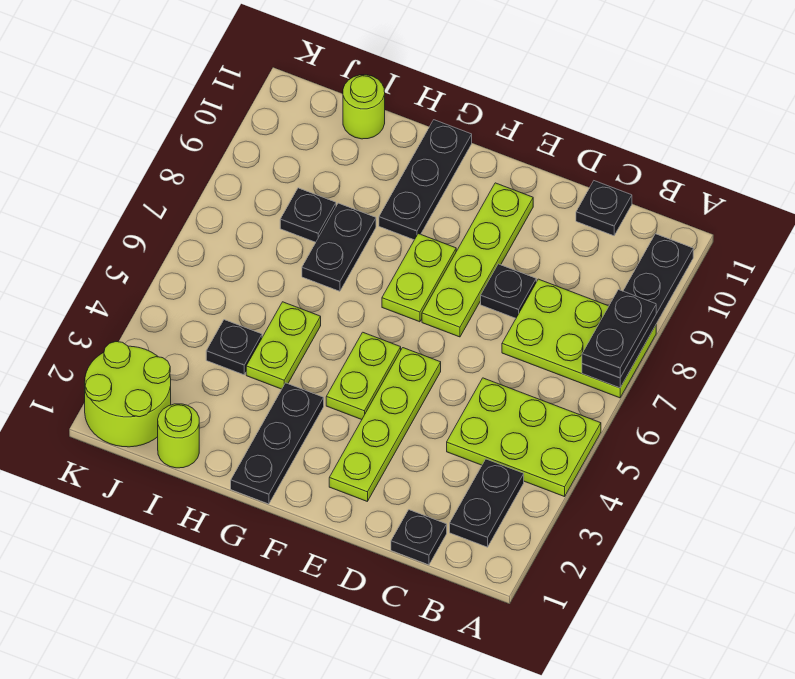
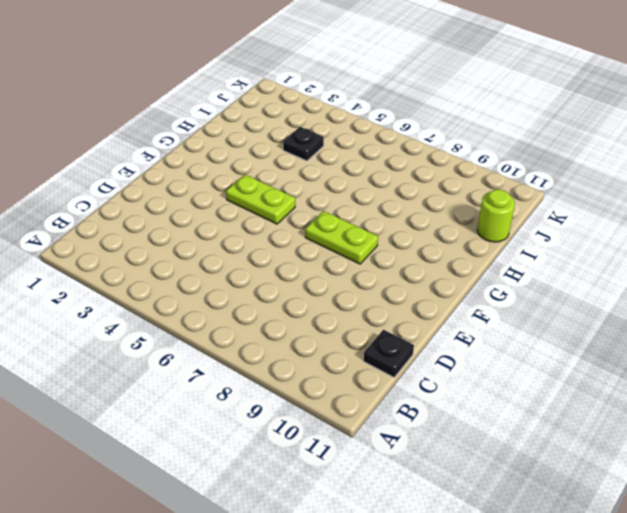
none -> lime plate A4:C5 level 1
none -> lime plate A7:C8 level 1
none -> black plate B2:B3 level 1

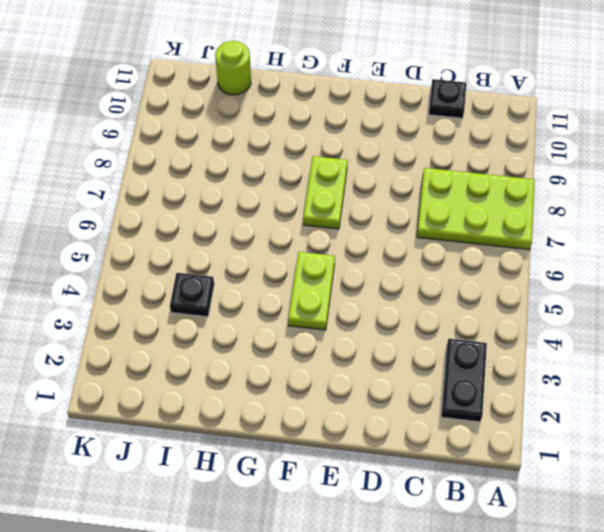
none -> lime plate A4:C5 level 1
none -> black plate C1 level 1
none -> black plate D8 level 1

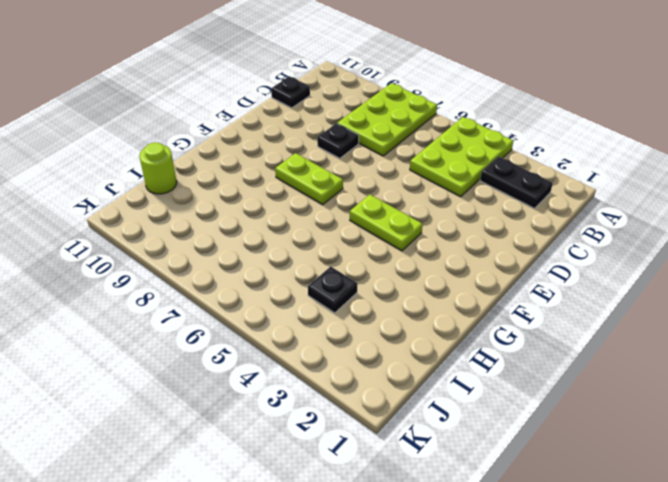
none -> black plate C1 level 1
none -> lime plate E2:E5 level 1
none -> lime plate E7:E10 level 1

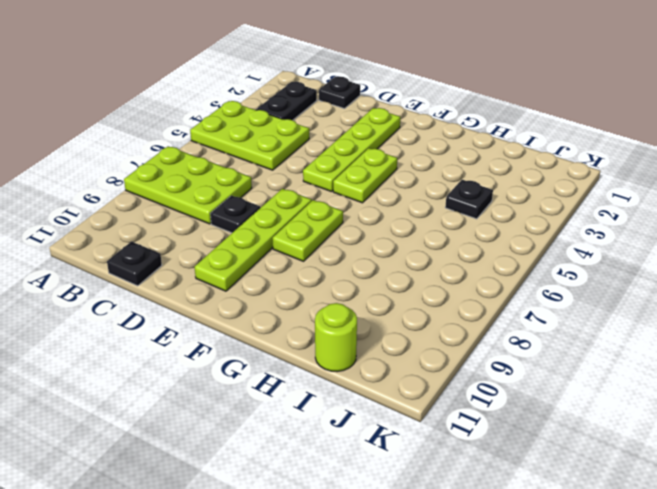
none -> black plate G1:G3 level 1
none -> black plate G9:G11 level 1
none -> lime plate H4:H5 level 1

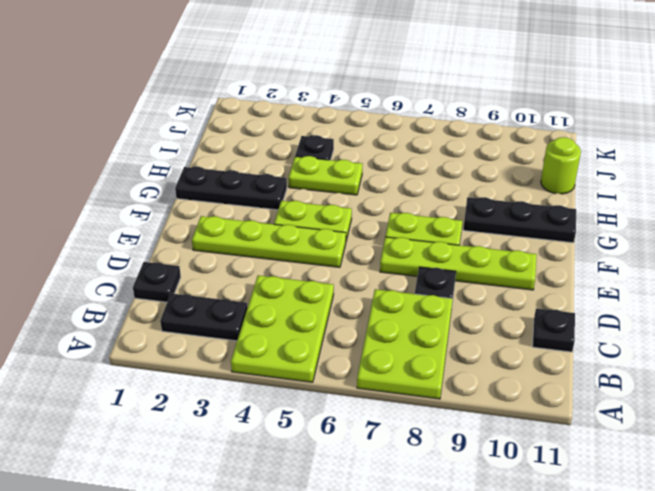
none -> black plate H7:H8 level 1
none -> lime round brick I1 level 1
none -> black plate I8 level 1

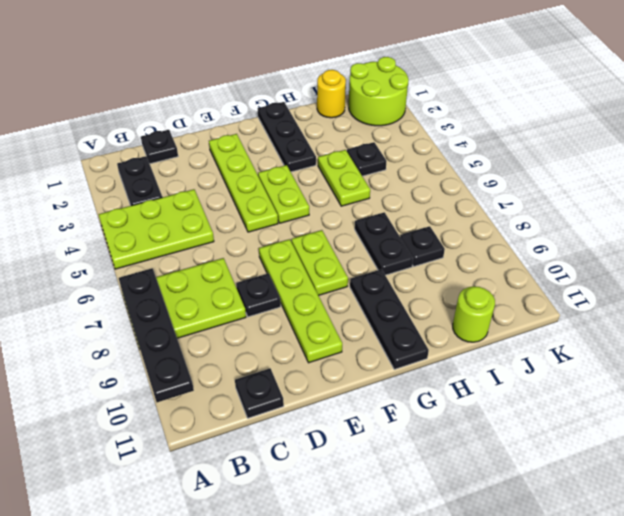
yellow round brick I1 level 1 -> lime round brick I1 level 1
none -> black plate A7:A8 level 3

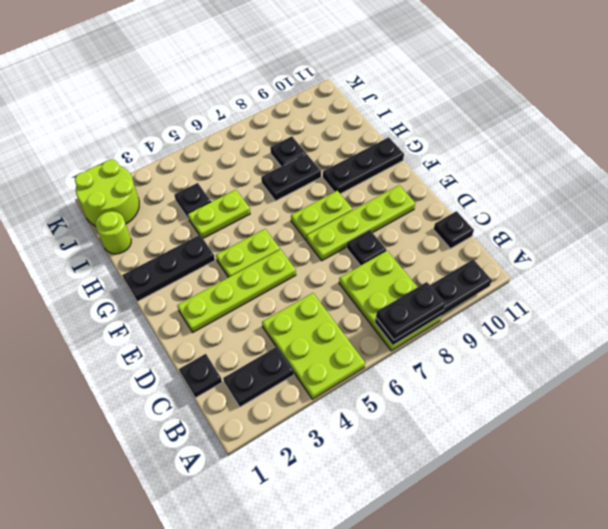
none -> lime round brick I11 level 1

